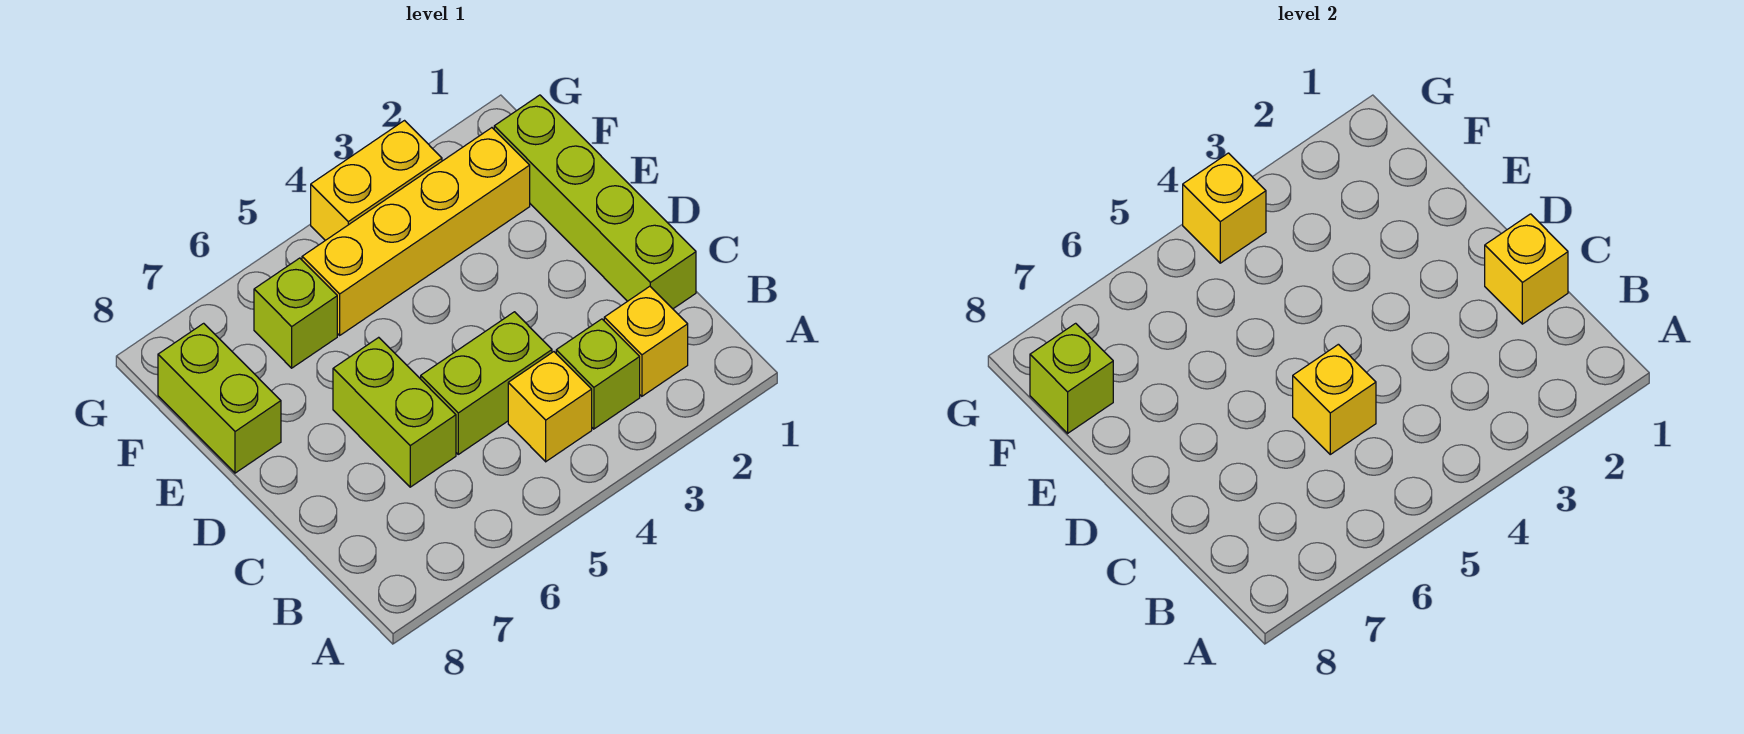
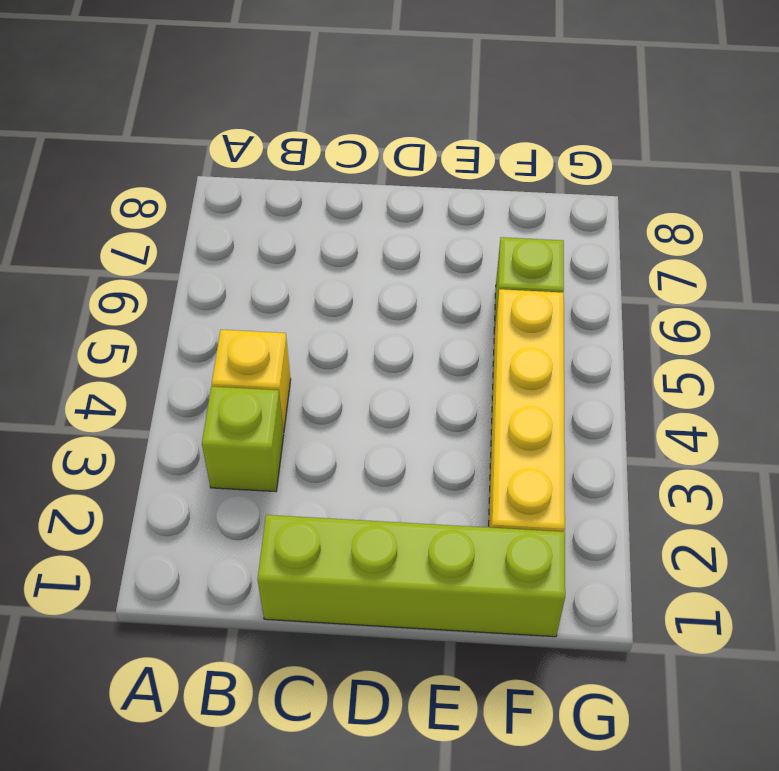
none -> yellow brick B2 level 1
none -> lime brick C4:C5 level 1
none -> lime brick C6:D6 level 1

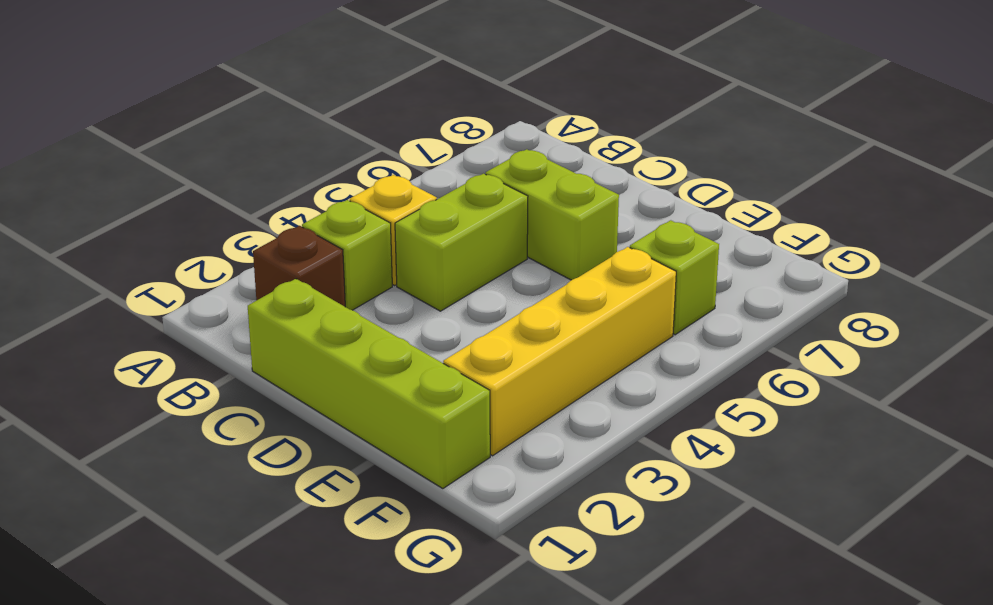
brown brick B2 level 1 -> yellow brick B2 level 1
none -> lime brick E8:F8 level 1
none -> yellow brick G3:G4 level 1
none -> yellow brick C1 level 2

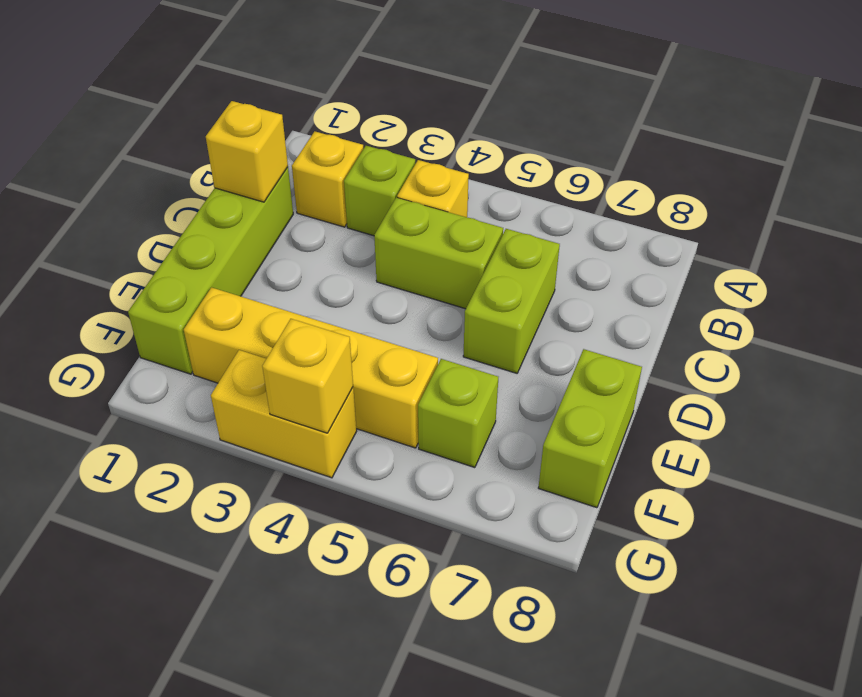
none -> yellow brick C5 level 2
none -> lime brick F8 level 2

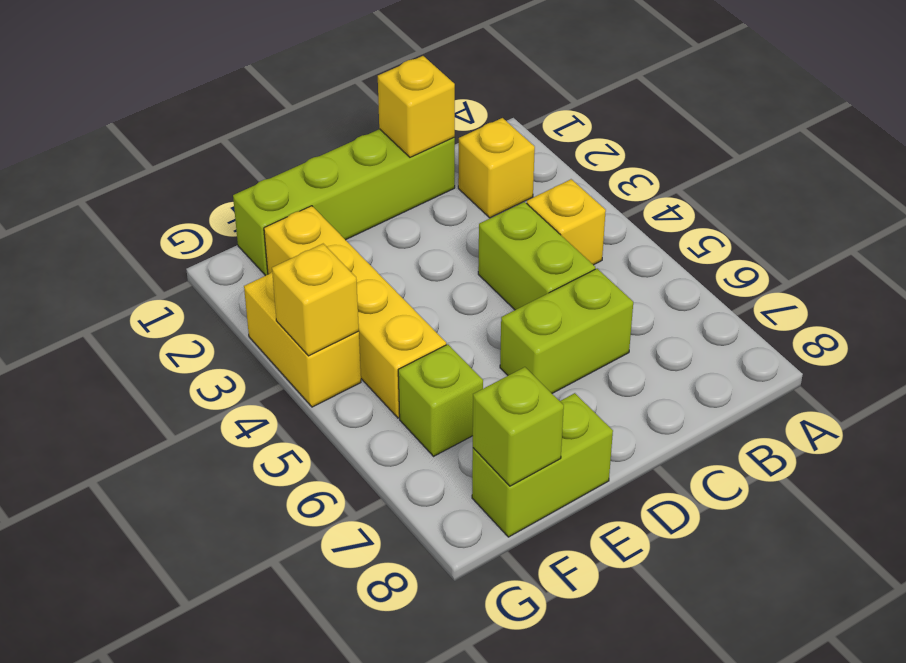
none -> lime brick B3 level 1
none -> yellow brick C5 level 2

